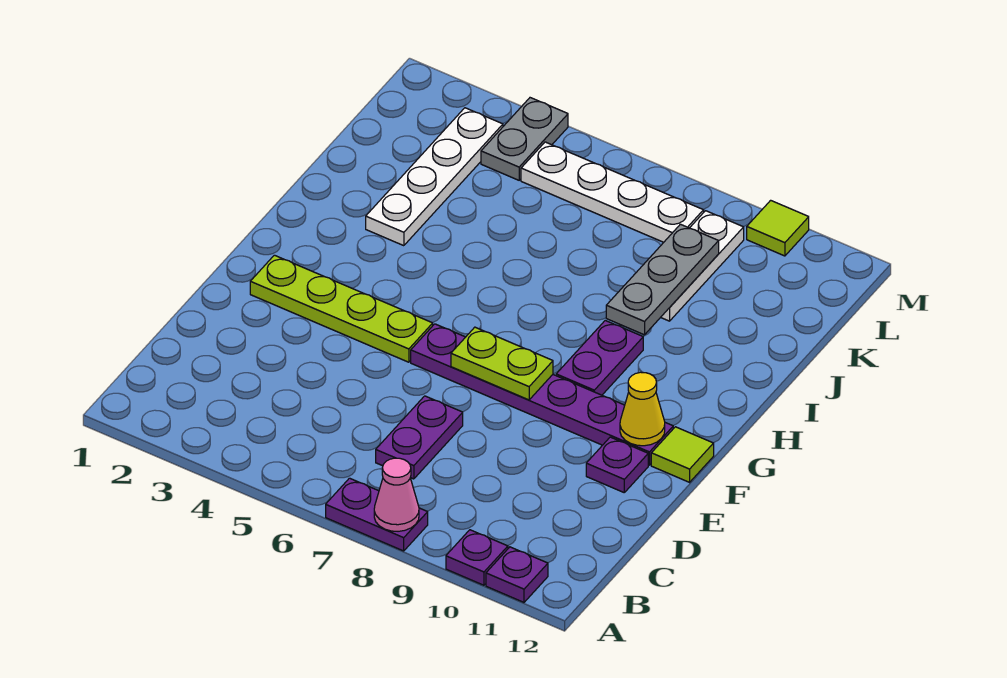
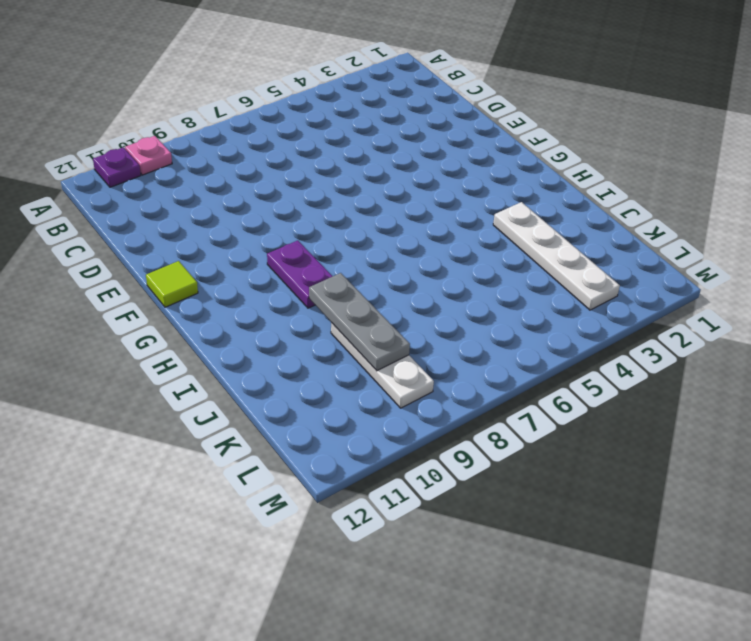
pink plate A10 level 1 -> purple plate A10 level 1
none -> purple plate A7:A8 level 1
none -> purple plate C7:D7 level 1
none -> purple plate E11 level 1

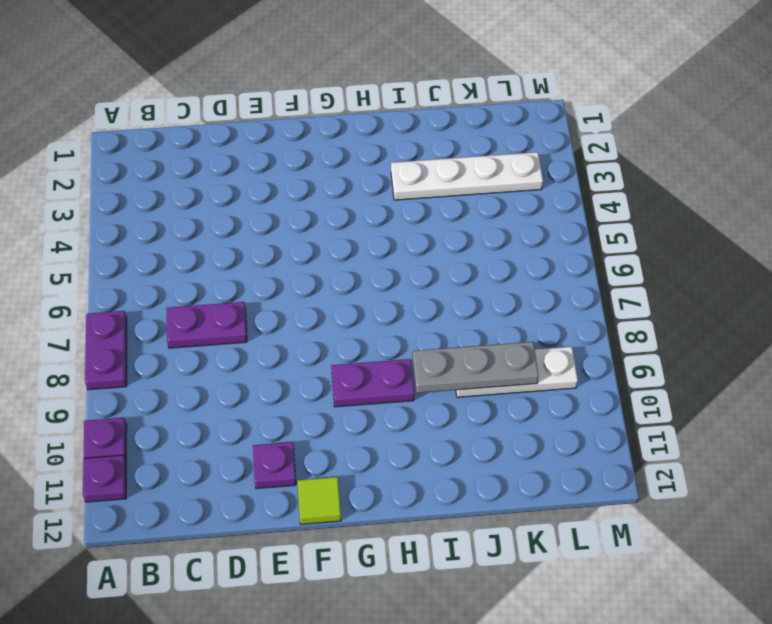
none -> lime plate F2:F5 level 1
none -> purple plate F6:F11 level 1
none -> grey plate L4:M4 level 1

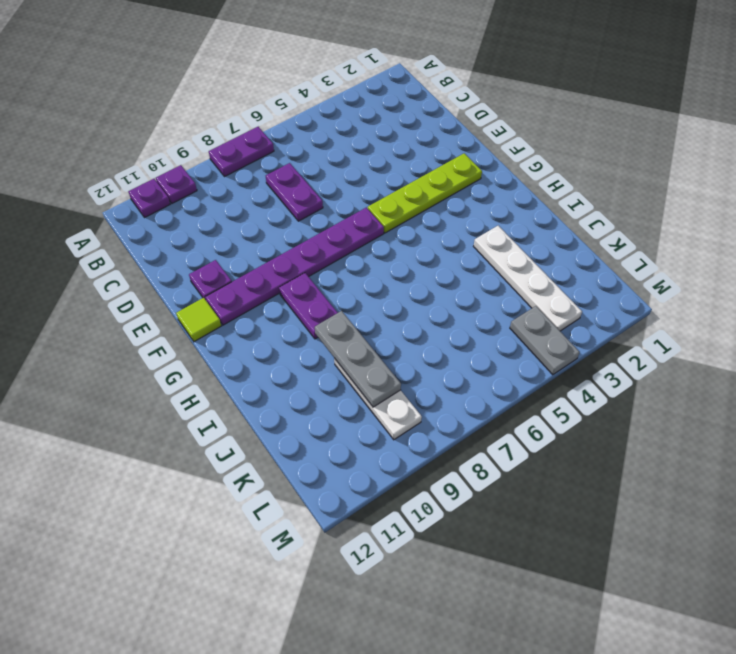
none -> white plate L5:L8 level 1
none -> lime tile M10 level 1
none -> pink cone A8 level 2

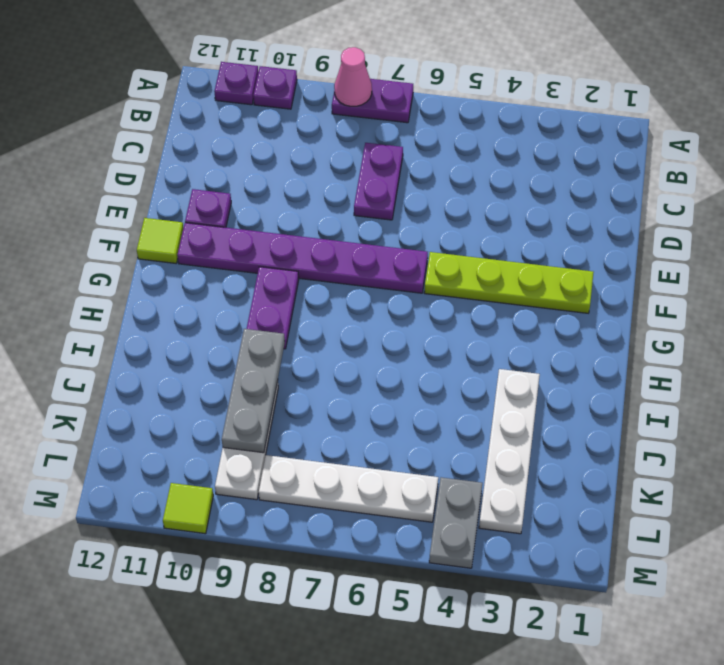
none -> lime plate F7:F8 level 2
none -> yellow cone F11 level 2

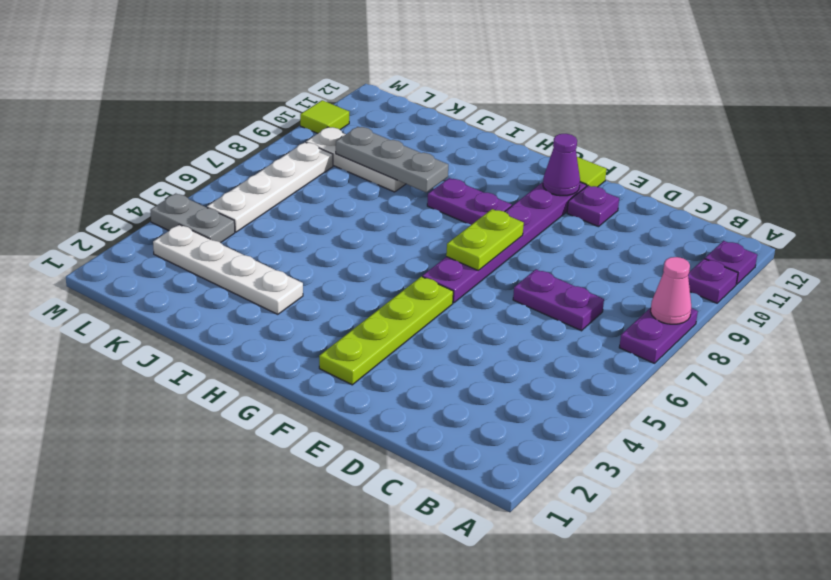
purple cone F11 level 2 -> yellow cone F11 level 2

